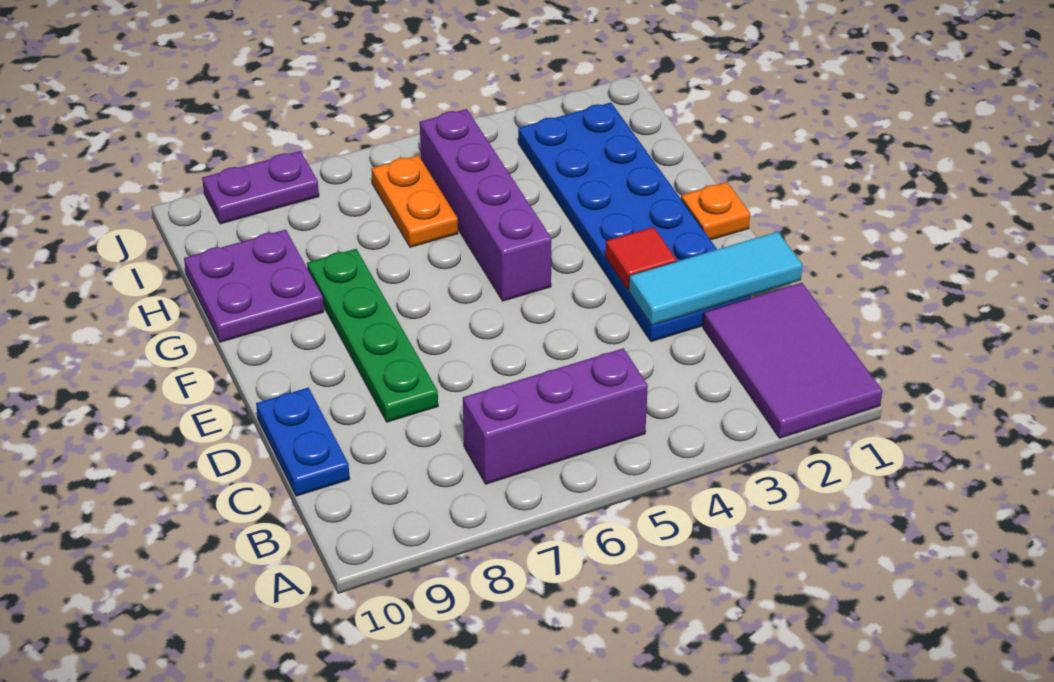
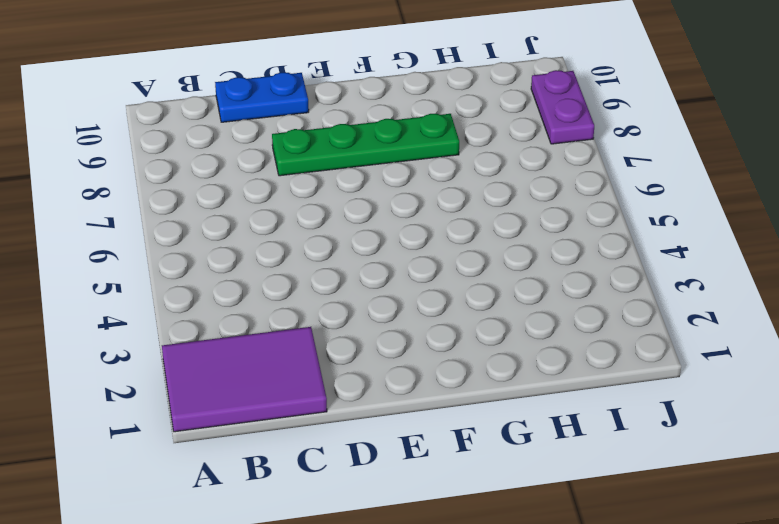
none -> purple brick B5:B7 level 1
none -> blue plate D2:I3 level 1
none -> orange plate F1 level 1

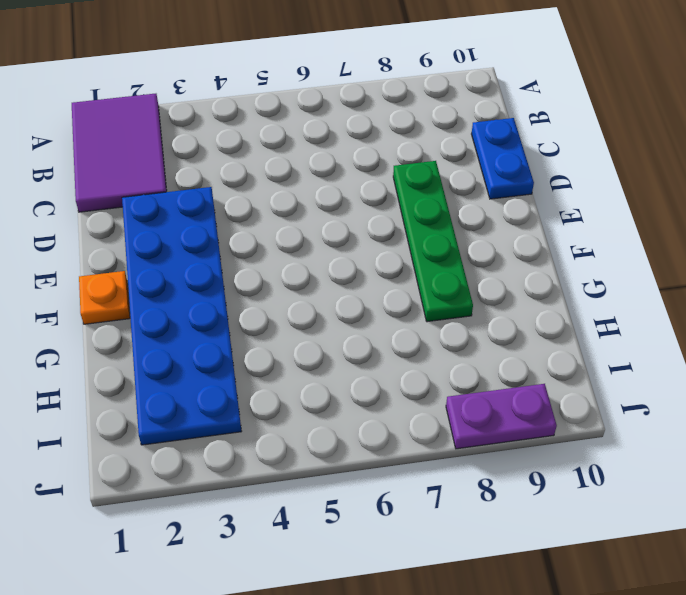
none -> purple brick B5:B7 level 1
none -> purple brick F5:I5 level 1
none -> purple plate G9:H10 level 1

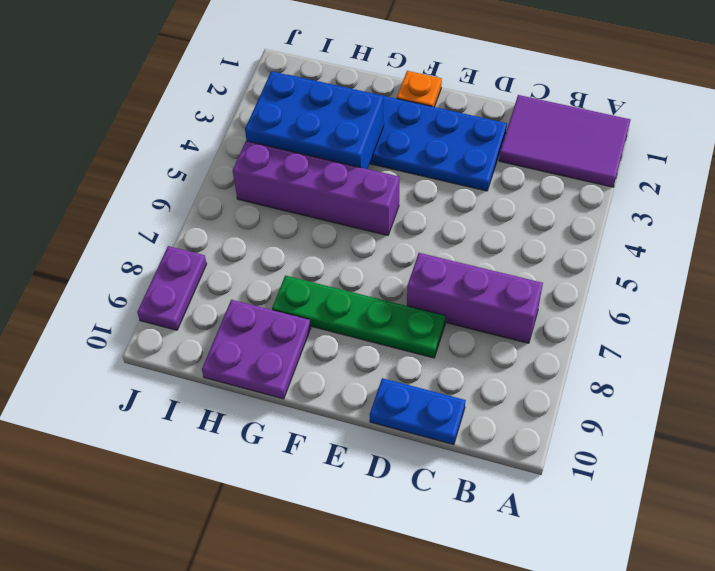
purple brick B7:D7 level 1 -> purple brick B5:B7 level 1
blue brick G3:I4 level 2 -> none
none -> orange plate H6:I6 level 1
none -> cyan tile D1:D3 level 2
none -> red tile E3 level 2

